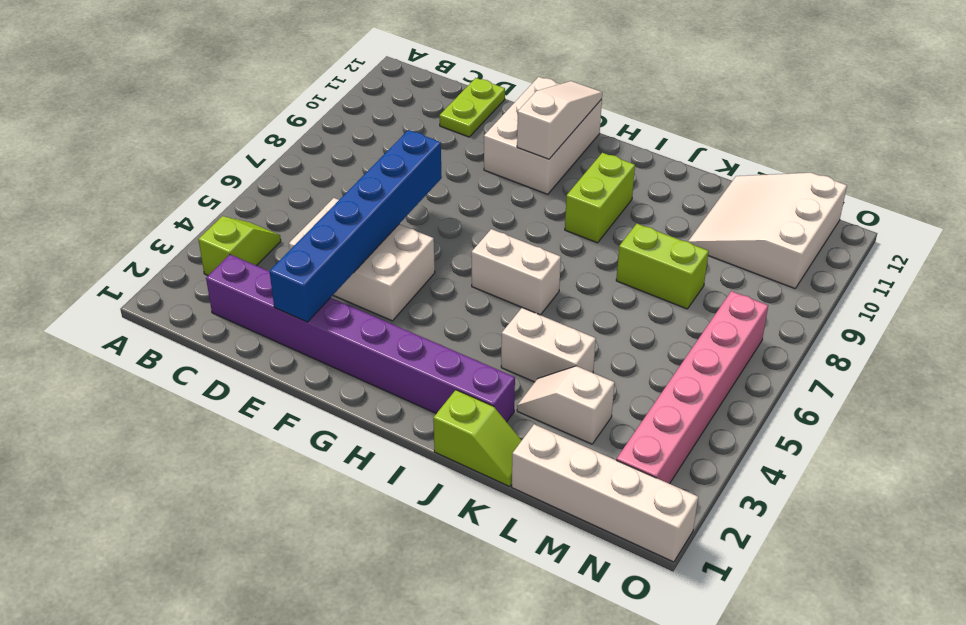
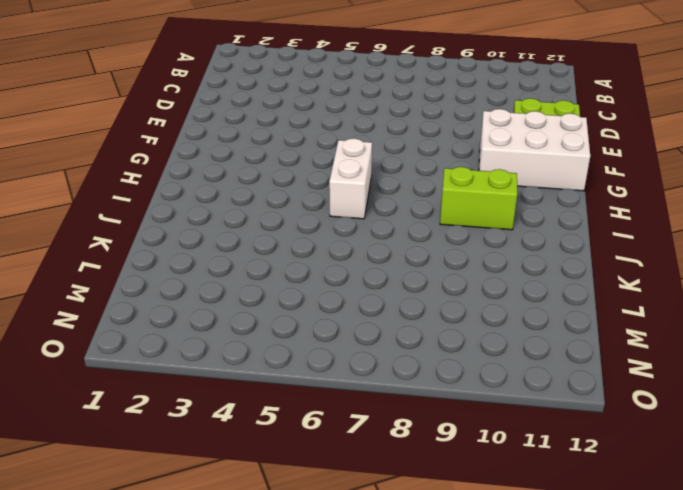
none -> lime slope B3:B4 level 1 top 3
none -> purple brick C2:J2 level 1
none -> white brick D4:F5 level 1

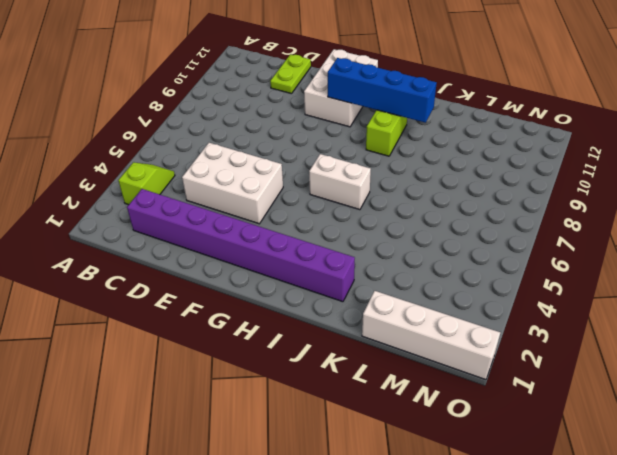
blue brick G10:J10 level 2 -> white slope G10:G12 level 2 top 10
none -> lime slope J1:K1 level 1 top J
none -> white brick J4:K4 level 1
none -> white slope K3:L3 level 1 top L

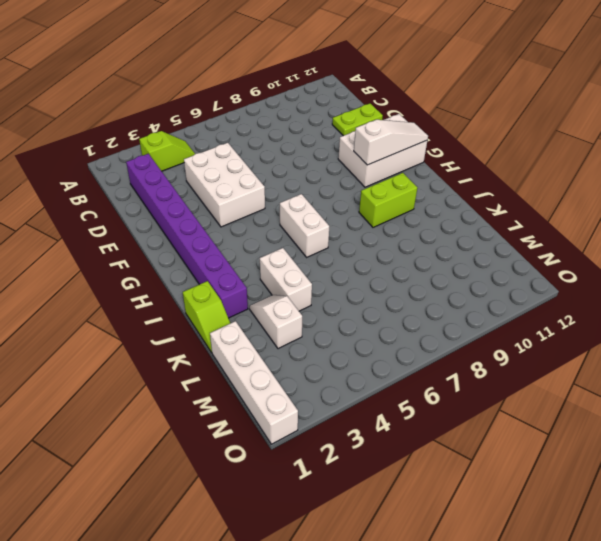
none -> lime brick K8:L8 level 1
none -> white slope L10:N12 level 1 top N
none -> pink brick N2:N7 level 1

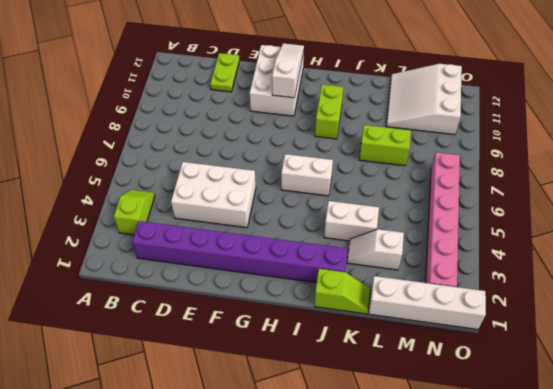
none -> blue brick E2:E7 level 2

